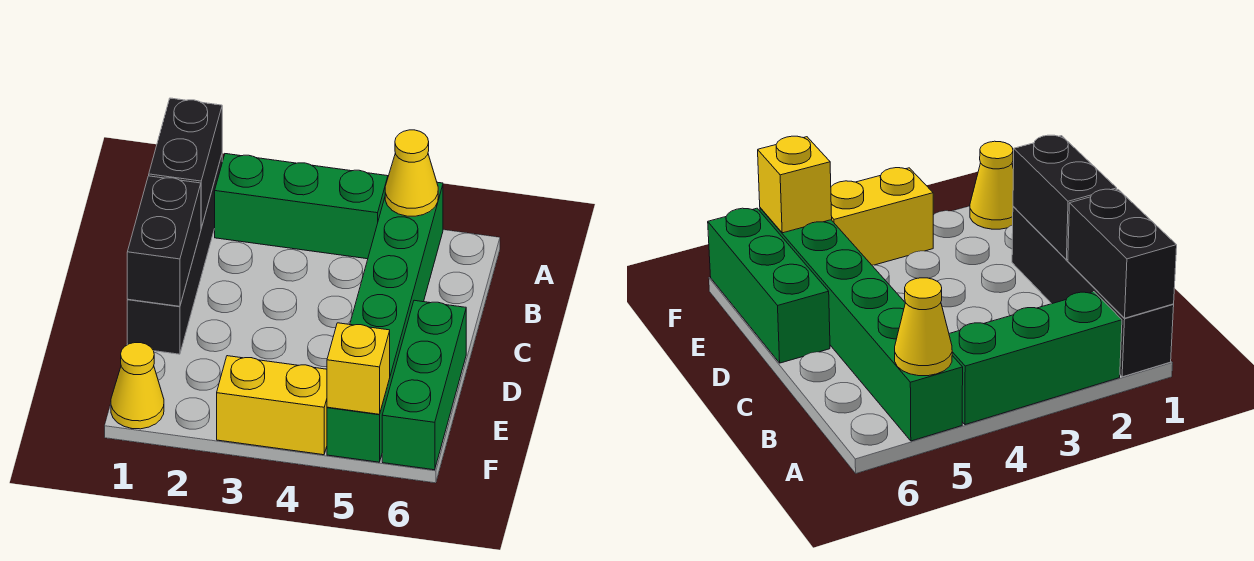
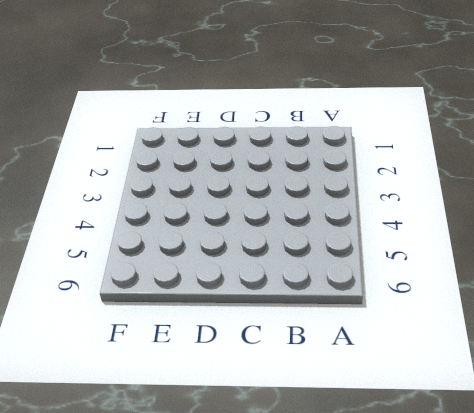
none -> black brick A1:D1 level 1
none -> green brick A2:A4 level 1

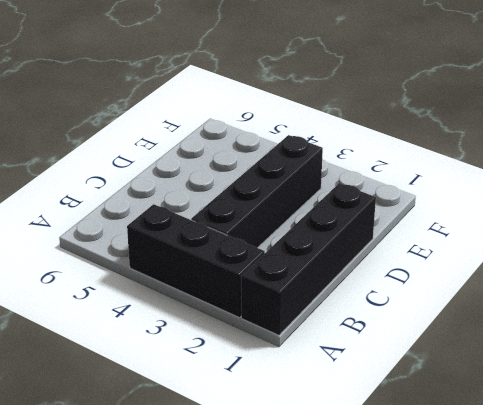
black brick A2:A4 level 1 -> green brick A2:A4 level 1
black brick B3:E3 level 1 -> none
none -> green brick A5:F5 level 1
none -> green brick D6:F6 level 1

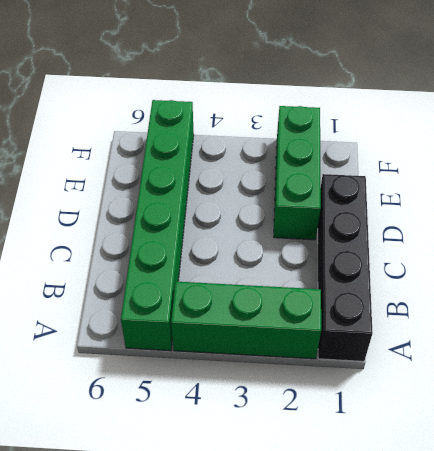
green brick D2:F2 level 1 -> green brick D6:F6 level 1
none -> yellow cone F1 level 1
none -> yellow brick F3:F4 level 1

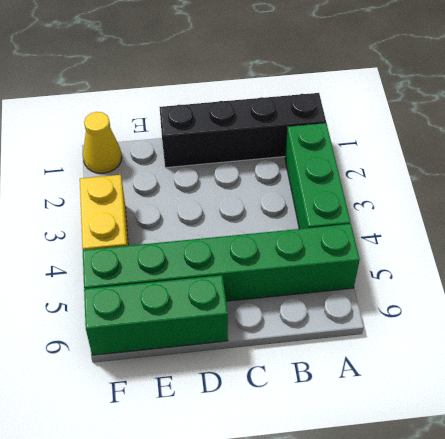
none -> black brick A1:B1 level 2
none -> yellow cone A5 level 2

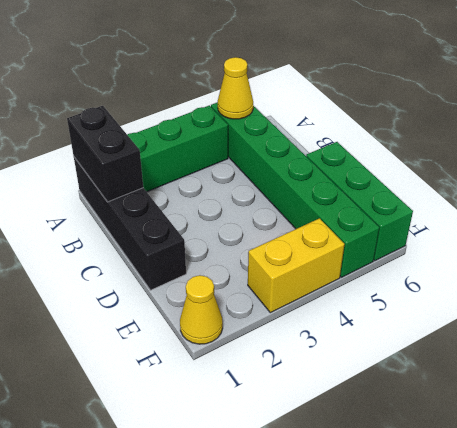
none -> black brick C1:D1 level 2
none -> yellow brick F5 level 2

